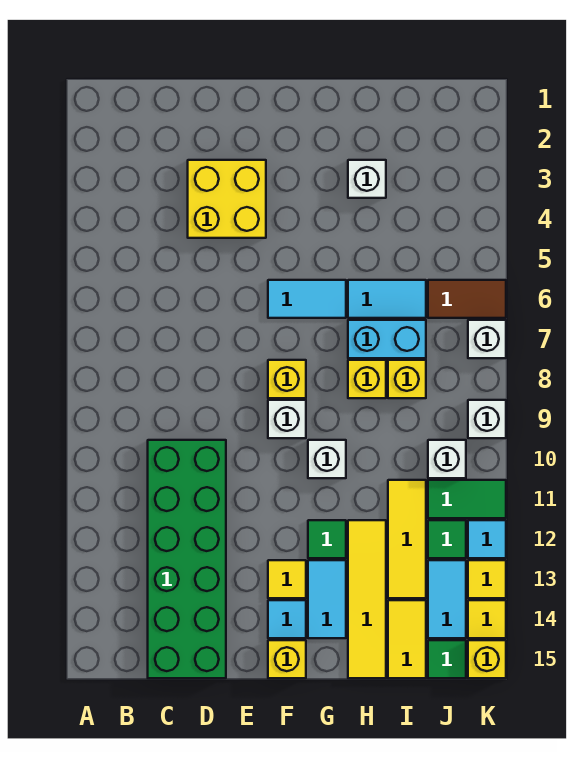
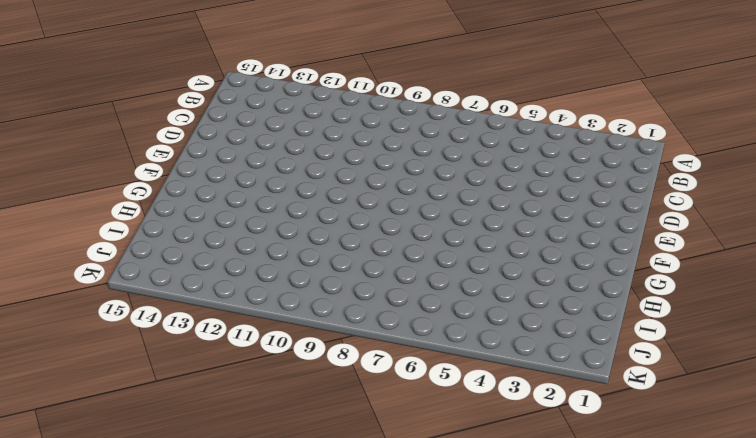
none -> green brick C10:D15 level 1
none -> yellow brick D3:E4 level 1
none -> cyan tile F6:G6 level 1
none -> yellow brick F8 level 1

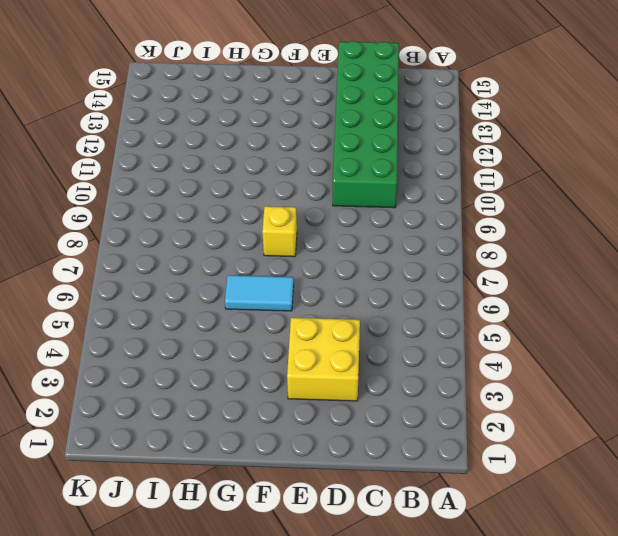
none -> white brick F9 level 1
none -> yellow tile F13 level 1
none -> cyan tile F14 level 1
none -> yellow brick F15 level 1

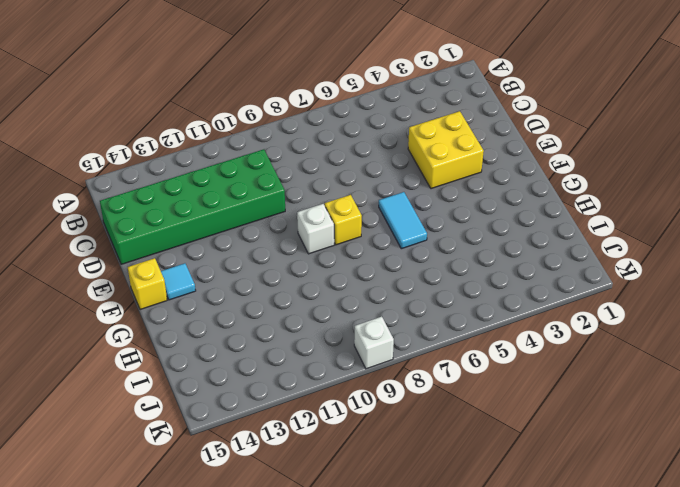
none -> yellow tile F13 level 1
none -> white brick G10 level 1
none -> green tile G12 level 1
none -> cyan tile G13:G14 level 1

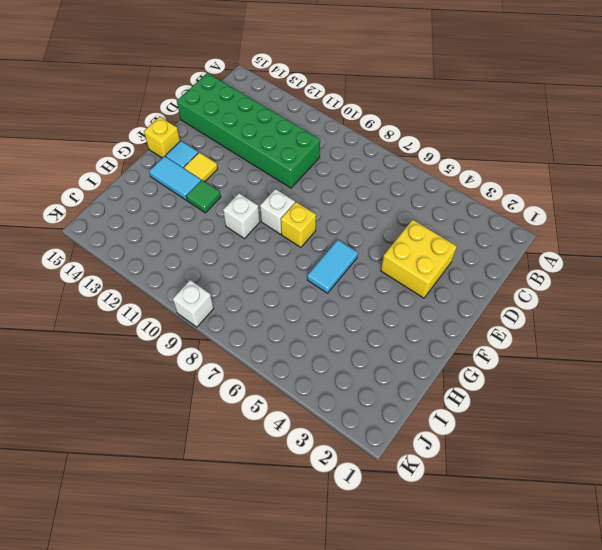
none -> white brick H3 level 1
none -> cyan tile H6:I6 level 1
none -> cyan brick H7:I7 level 1
none -> yellow brick H8 level 1

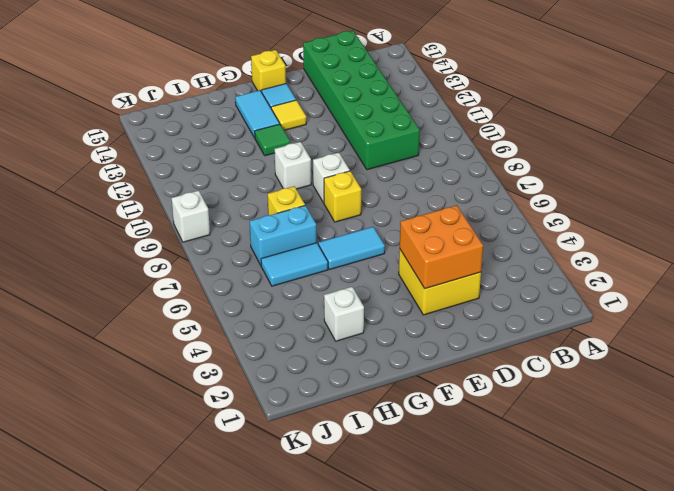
orange brick D3:E4 level 2 -> none
none -> yellow tile H12:H15 level 1
none -> yellow brick I8 level 1
none -> yellow tile I11:I13 level 1
none -> yellow tile I14:I15 level 1

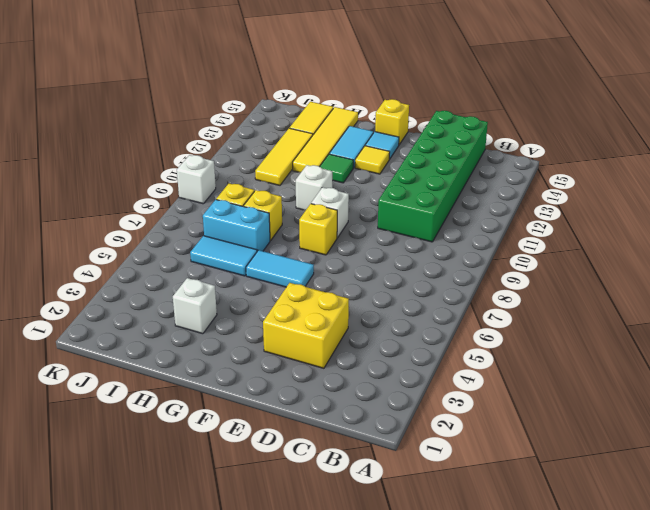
none -> brown tile J6:K6 level 1
none -> white brick J10 level 1
none -> green tile J11:K11 level 1
none -> green tile J12 level 1

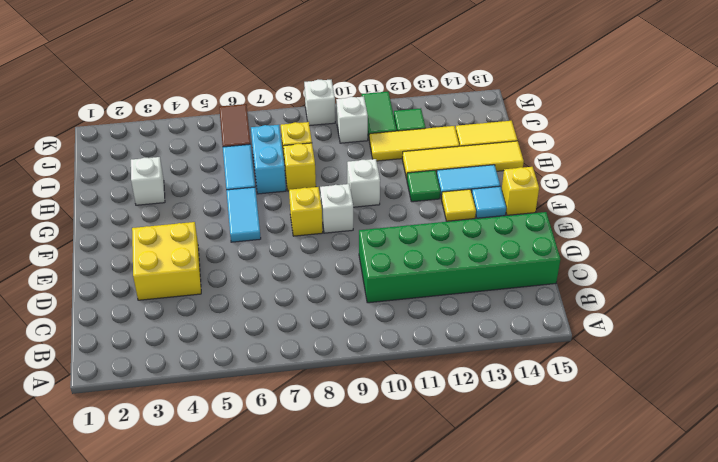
none -> cyan tile J13:J14 level 1
none -> green tile J15 level 1
none -> white brick K7 level 1
none -> cyan tile K12 level 1

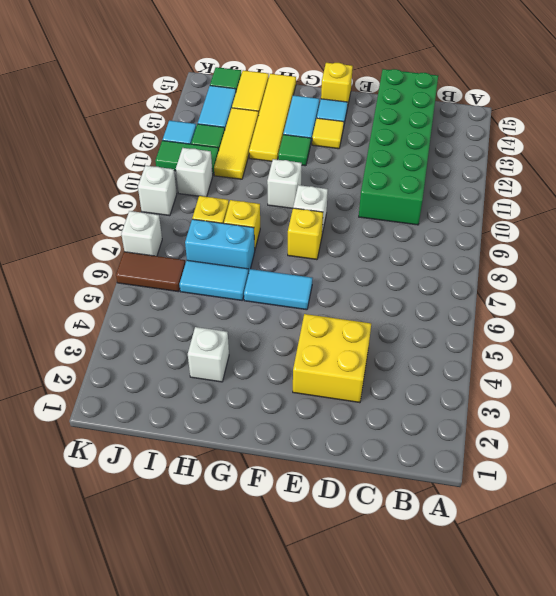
none -> yellow tile K13 level 1
none -> yellow tile K14 level 1
none -> yellow brick K15 level 1

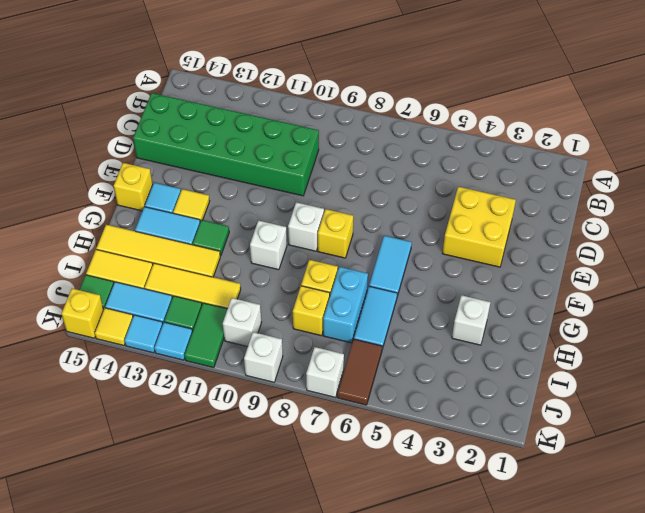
cyan tile K13 level 1 -> yellow tile K13 level 1

